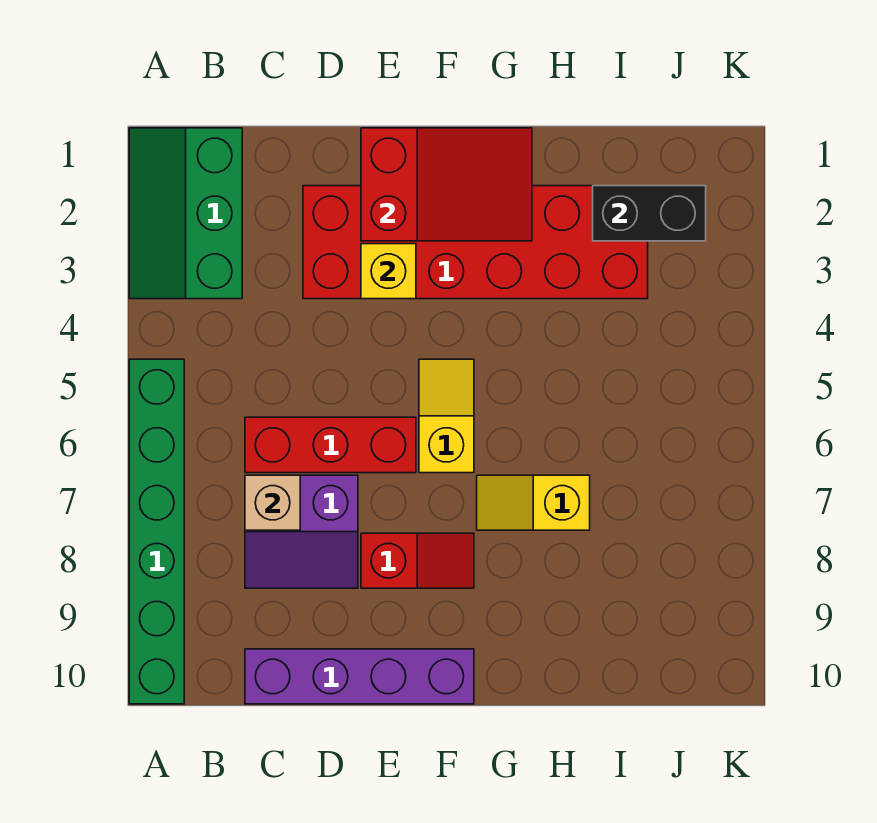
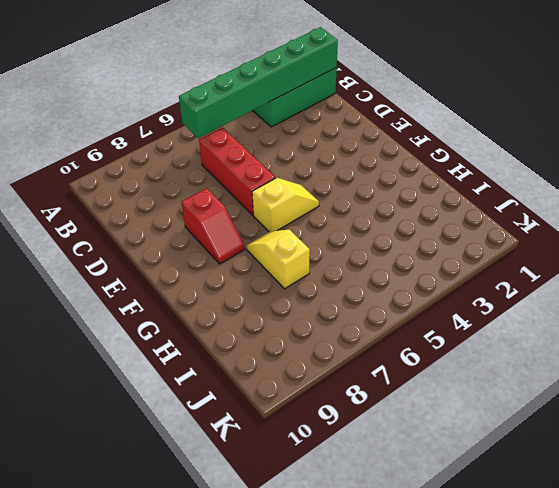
green brick B1:B6 level 2 -> green brick A5:A10 level 1
none -> purple slope C7:D8 level 1 top 7
none -> purple brick C10:F10 level 1
none -> red brick D2:I3 level 1

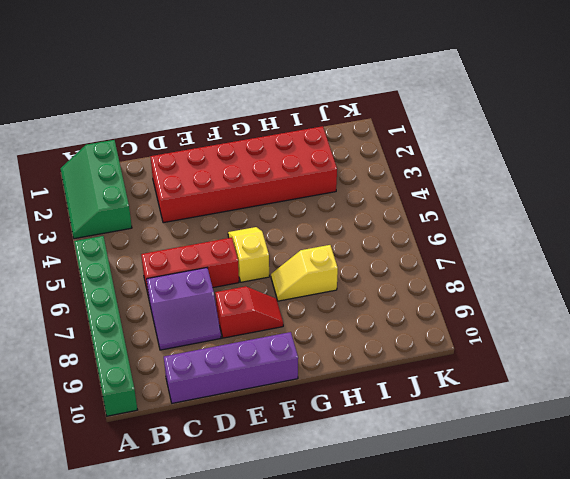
none -> tan brick C7 level 2
none -> red slope E1:G2 level 2 top E
none -> yellow brick E3 level 2

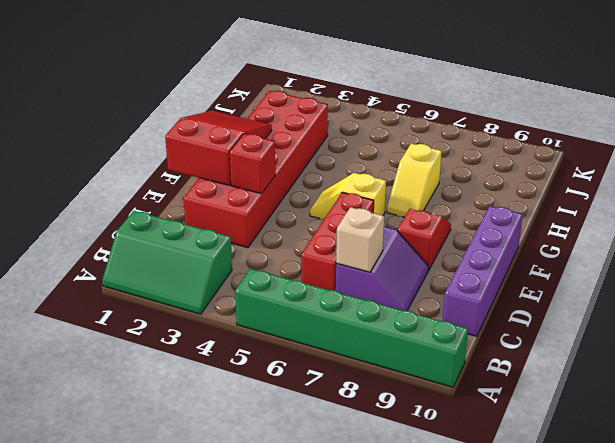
red brick E3 level 2 -> yellow brick E3 level 2
none -> black brick I2:J2 level 2

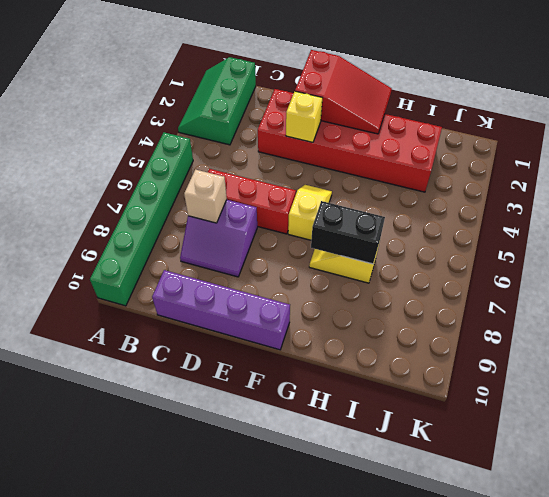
black brick G7:H7 level 2 -> black brick I2:J2 level 2
none -> red slope E8:F8 level 1 top E

